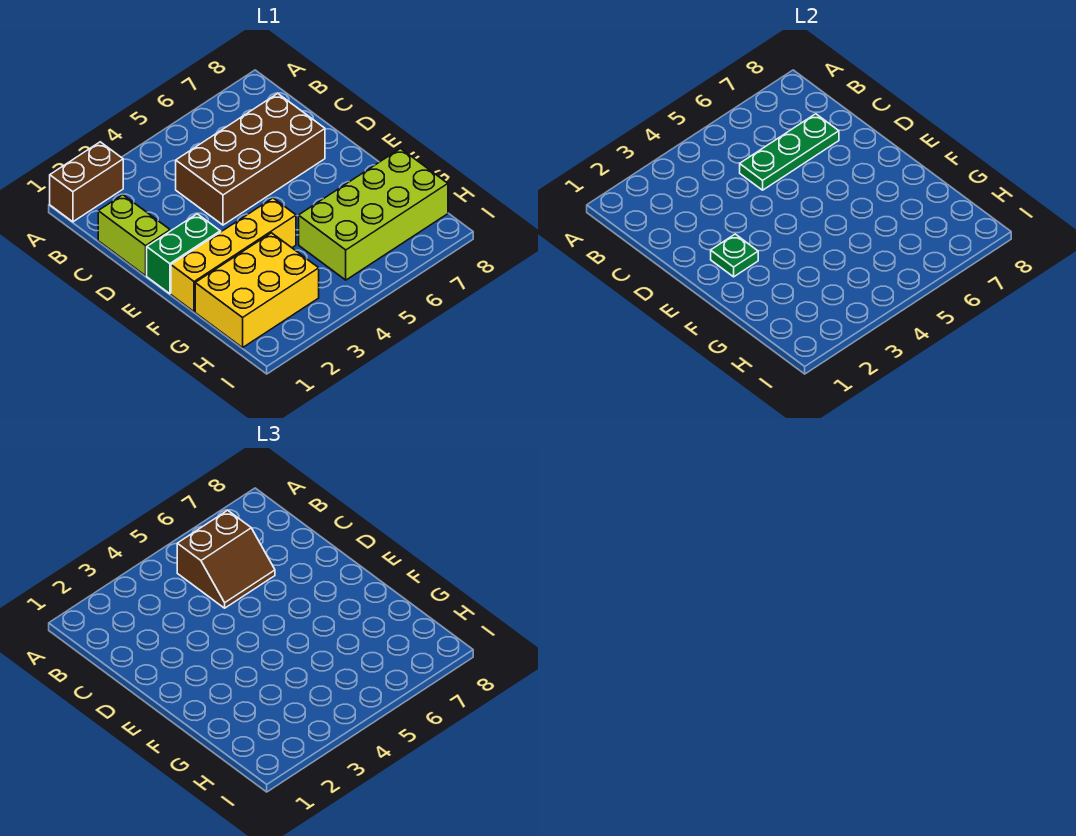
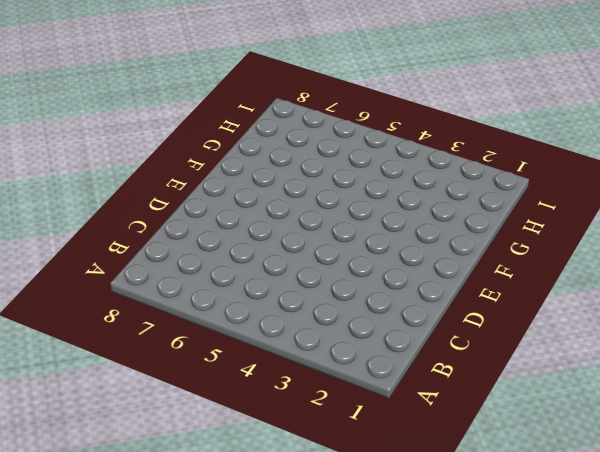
none -> brown brick A1:A2 level 1
none -> lime brick C1:D1 level 1

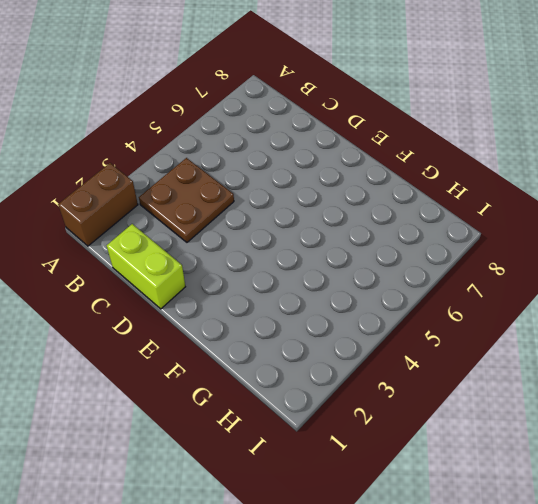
brown plate B3:C4 level 1 -> brown brick C4:D7 level 1
none -> green brick E1:E2 level 1
none -> yellow brick F1:F4 level 1

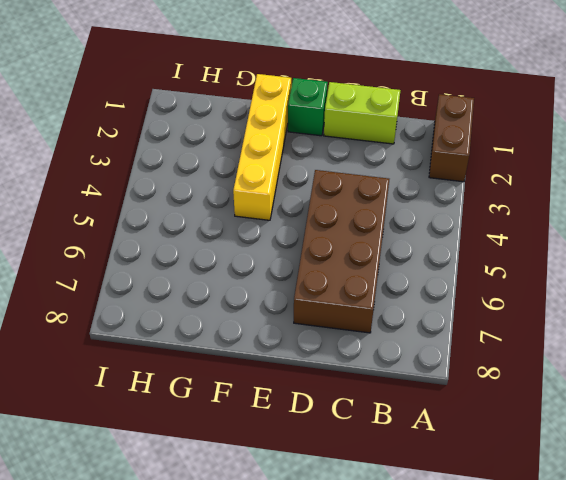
green brick E1 level 1 -> green brick E1:E2 level 1
none -> yellow brick G1:H3 level 1
none -> lime brick G5:H8 level 1

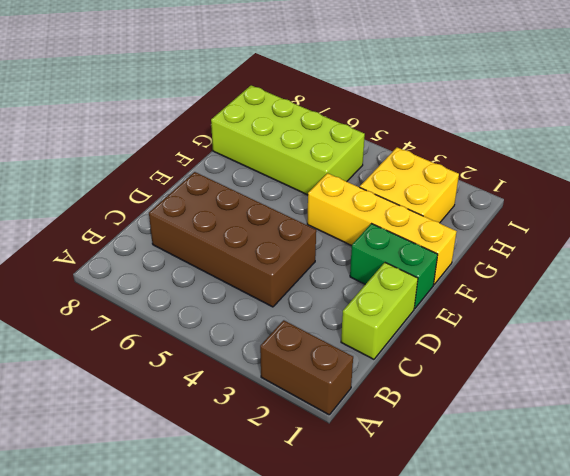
yellow brick G2:H3 level 1 -> yellow brick G1:H3 level 1
none -> green plate C5:C7 level 2
none -> green plate E2 level 2

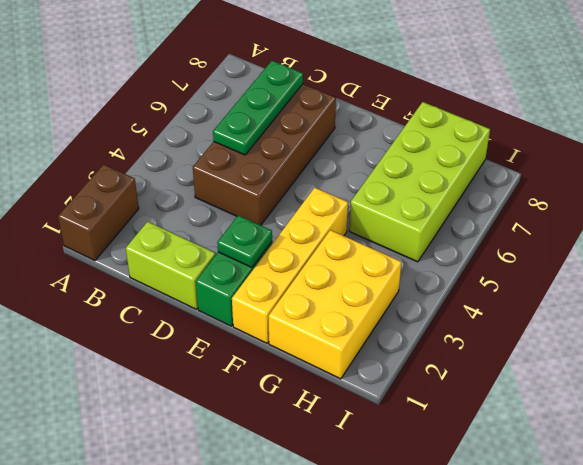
none -> brown slope B5:C6 level 3 top B

